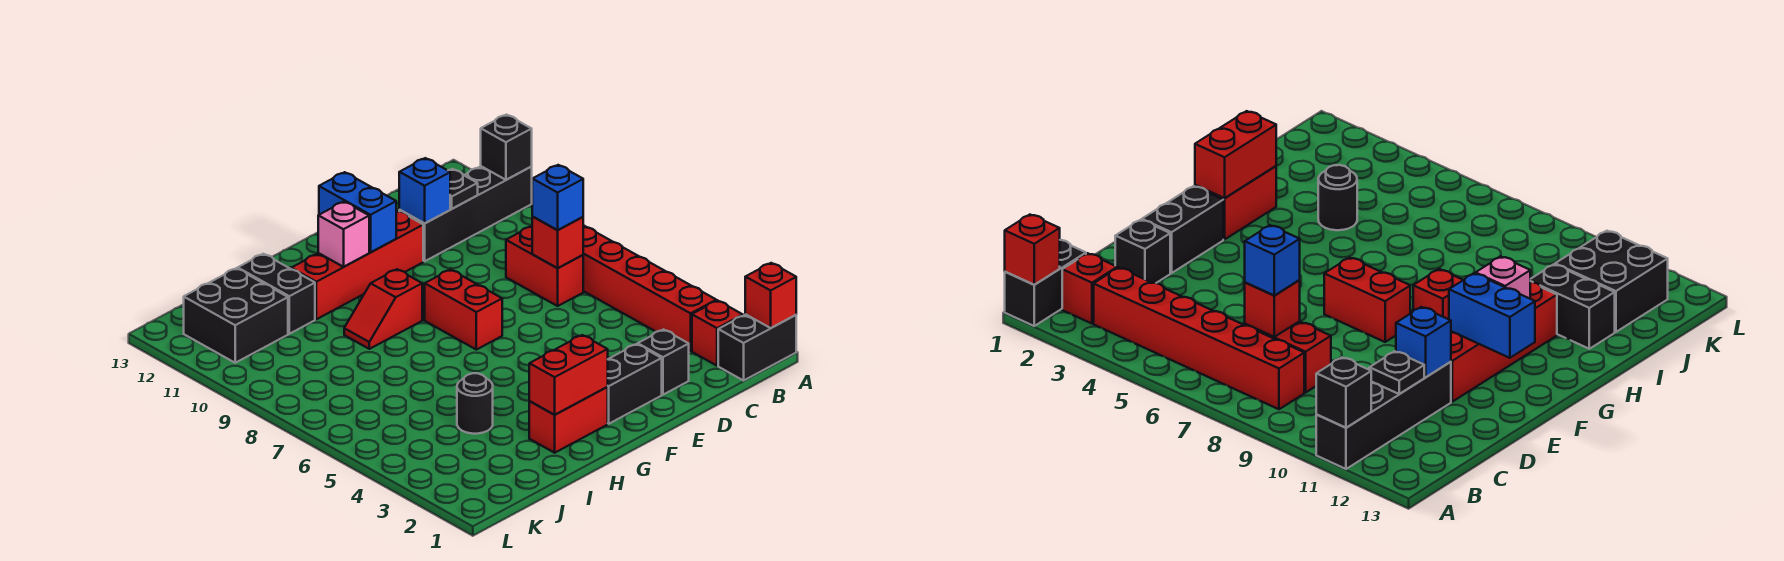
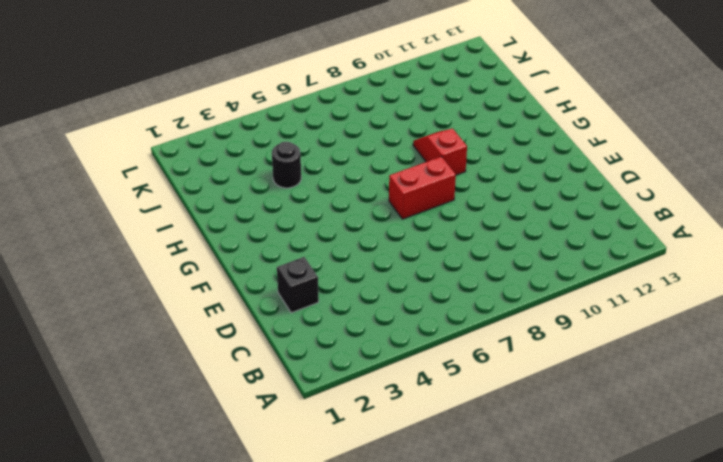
none -> black brick A1:B1 level 1
none -> black brick A11:D11 level 1
none -> red brick B2 level 1

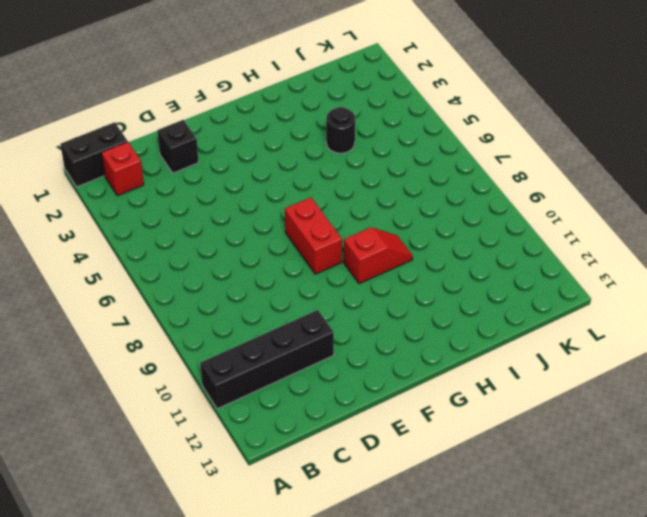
none -> red brick B3:B8 level 1
none -> red brick C7:C8 level 1
none -> black brick E2:F2 level 1

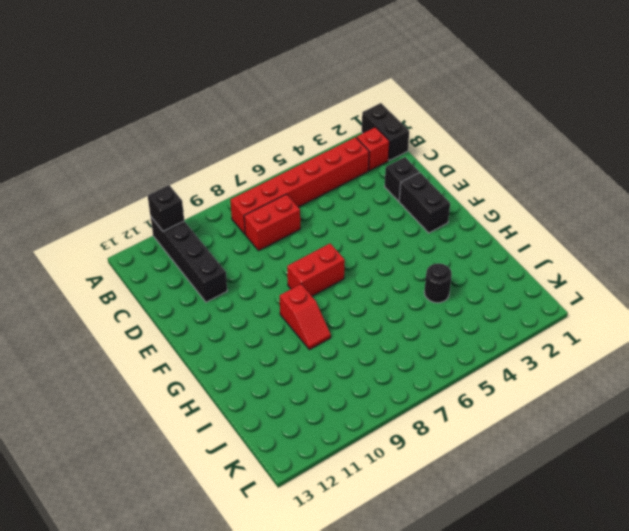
none -> red brick E11:H11 level 1
none -> red brick G2:H2 level 1
none -> black brick I11:I12 level 1

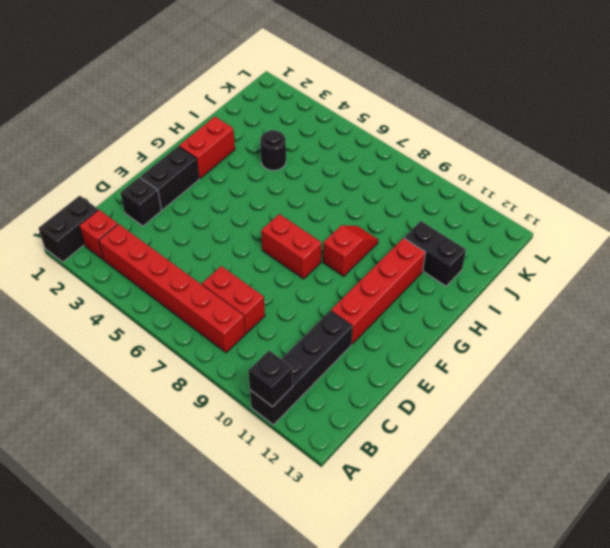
none -> black brick J11:K12 level 1
none -> red brick A1 level 2
none -> red brick C7 level 2

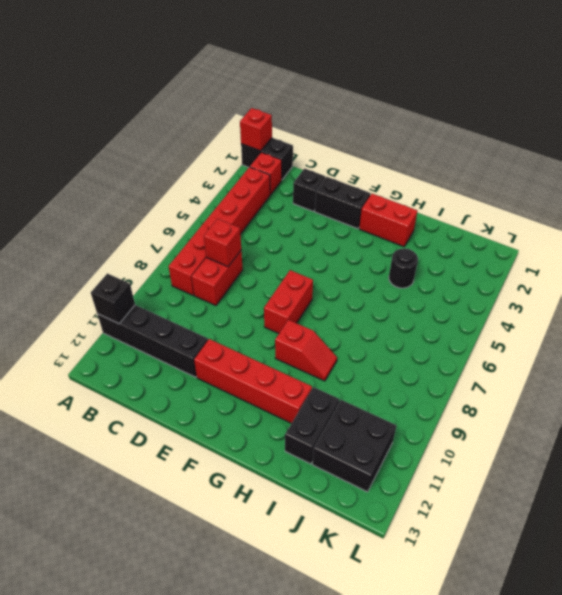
none -> black plate C11 level 2
none -> blue brick D11 level 2
none -> blue brick F11:F12 level 2

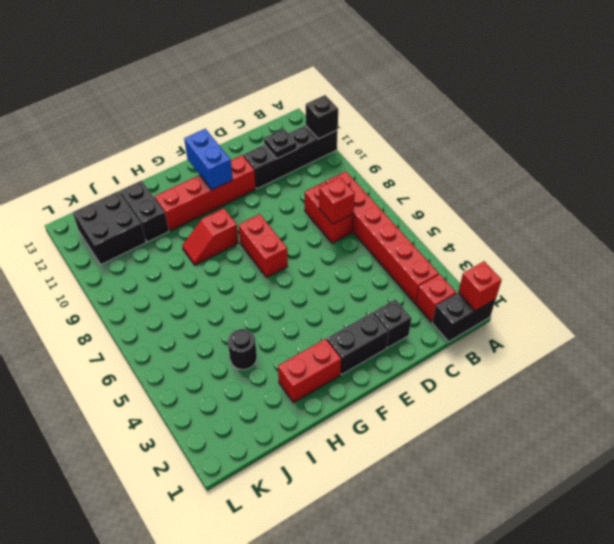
none -> blue brick D11 level 2
none -> red brick G2:H2 level 2
none -> pink brick G11 level 2

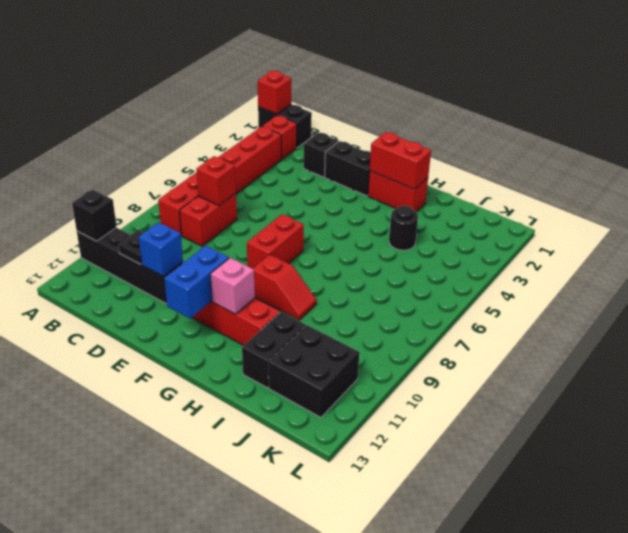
none -> blue brick C7 level 3

